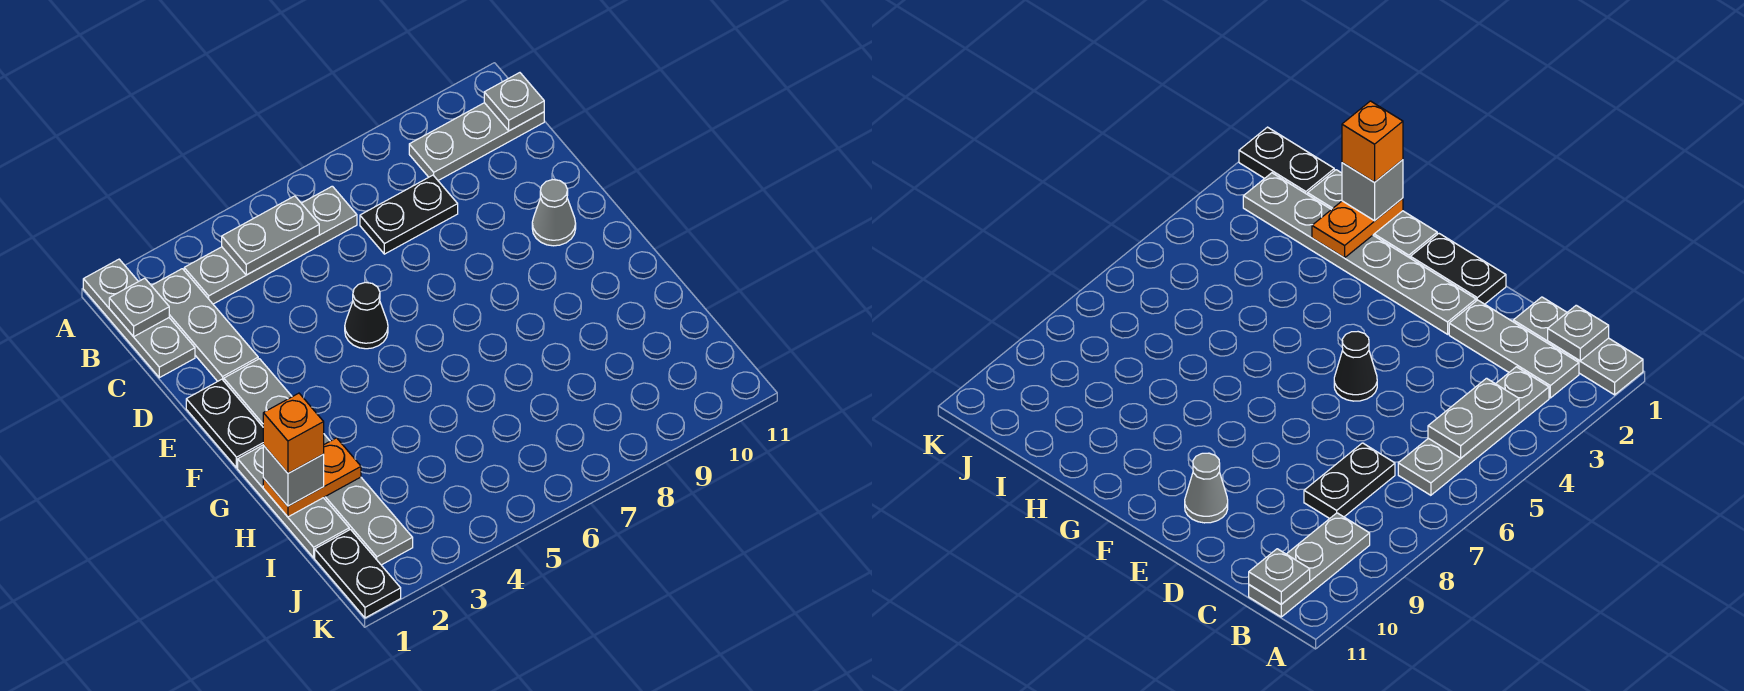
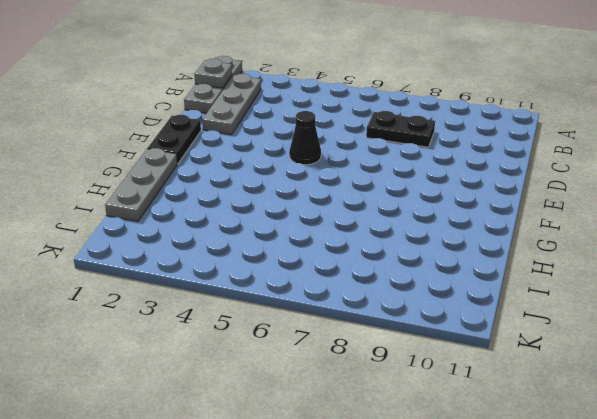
none -> grey plate B3:B6 level 1
none -> grey plate B9:B11 level 1
none -> grey plate E2:J2 level 1

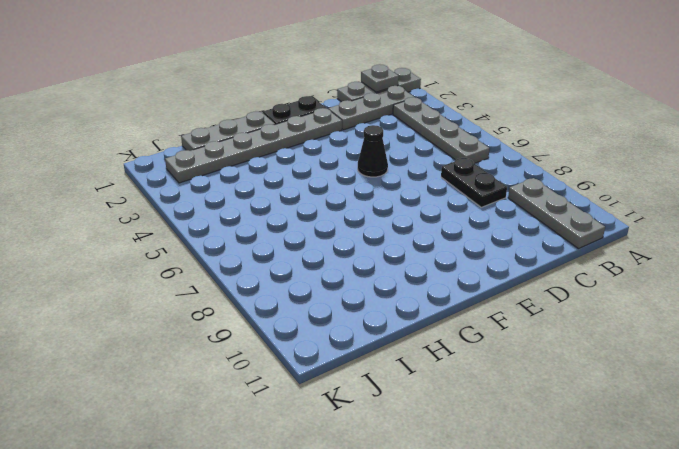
none -> grey cone E10 level 1
none -> black plate J1:K1 level 1
none -> grey plate B4:B5 level 2

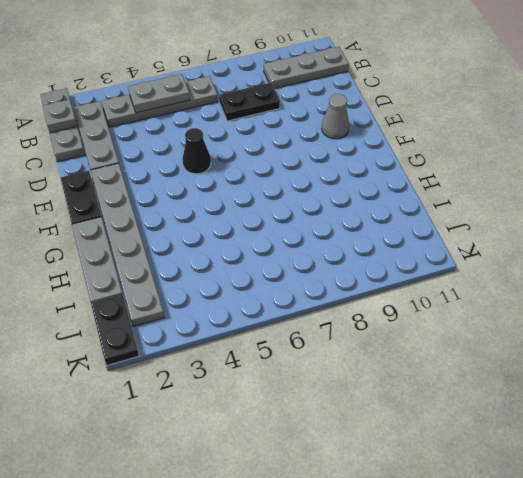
none -> grey plate B11 level 2
none -> orange plate H1:H2 level 2
none -> grey brick H1 level 3

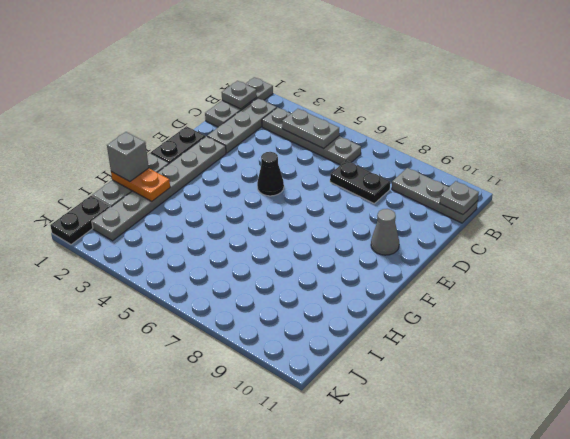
none -> orange brick H1 level 4

